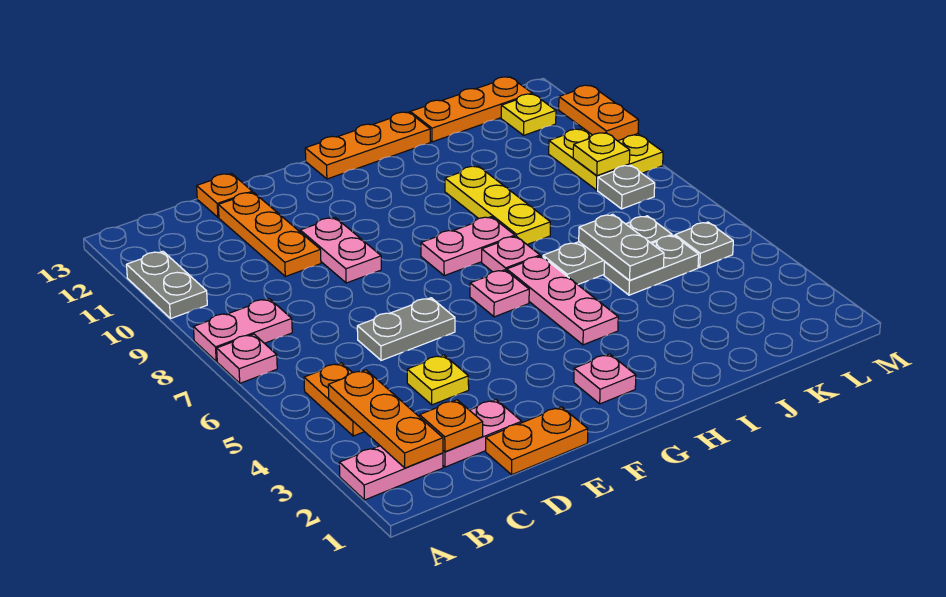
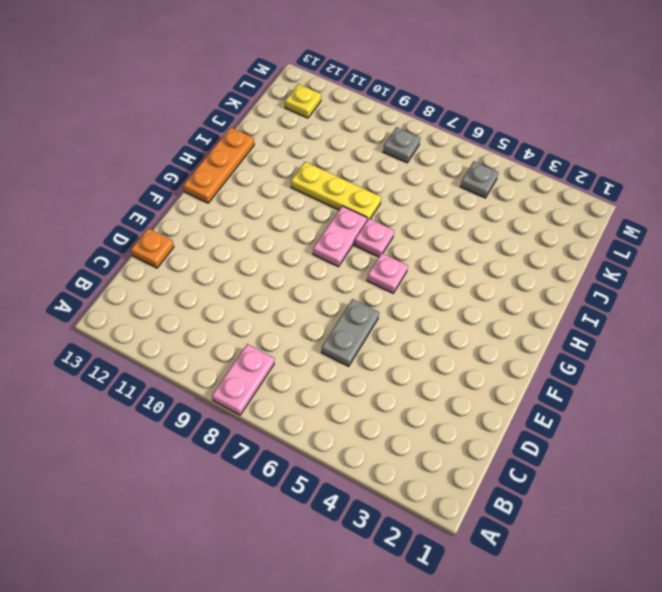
none -> pink plate A2:B2 level 1
none -> pink plate A7 level 1
none -> grey plate A10:A11 level 1
none -> orange plate B4:B5 level 1

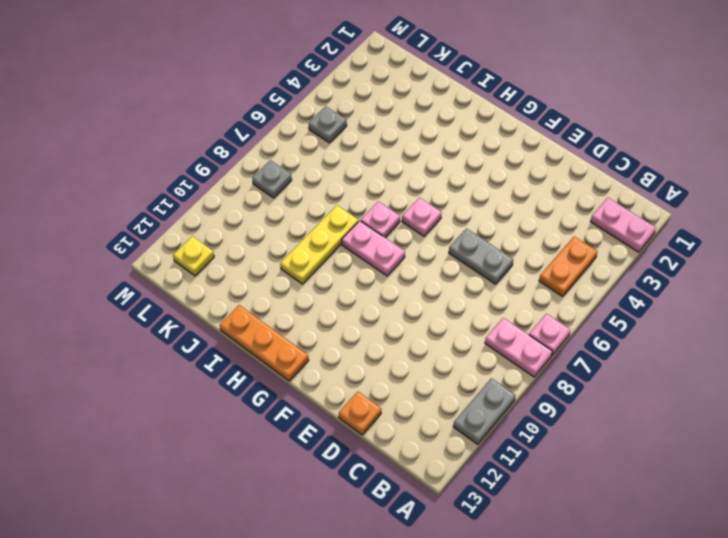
none -> pink plate C2:D2 level 1
none -> orange plate D1:E1 level 1
none -> yellow plate D4 level 1
none -> orange plate D10:D12 level 1

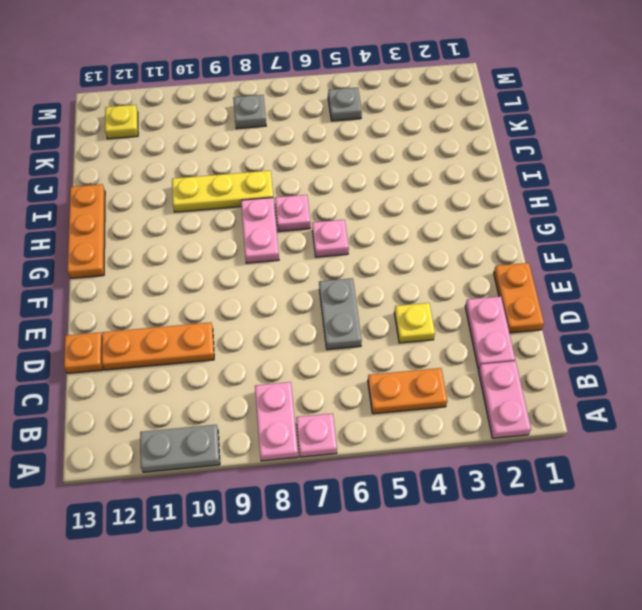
none -> pink plate E9:E10 level 1
none -> pink plate G2 level 1
none -> pink plate H4:H6 level 1
none -> grey plate I6:K6 level 1

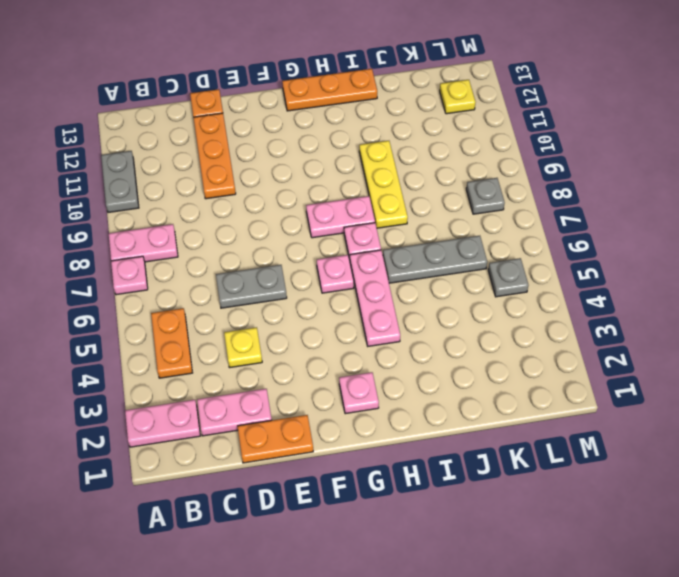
none -> pink plate E9:E10 level 1
none -> grey plate J5:K5 level 1
none -> orange plate J13:L13 level 1
none -> yellow plate L9:M10 level 1

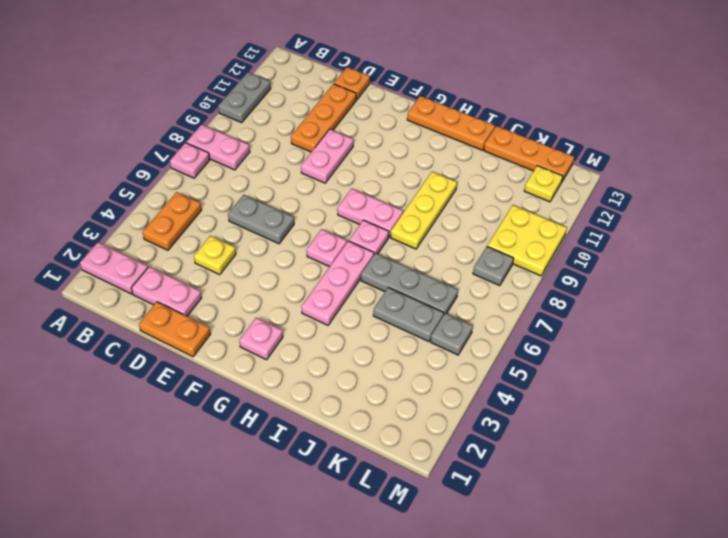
none -> orange plate B2:B4 level 2
none -> orange plate C2 level 2
none -> grey plate J5:J6 level 2
none -> yellow plate L9 level 2

